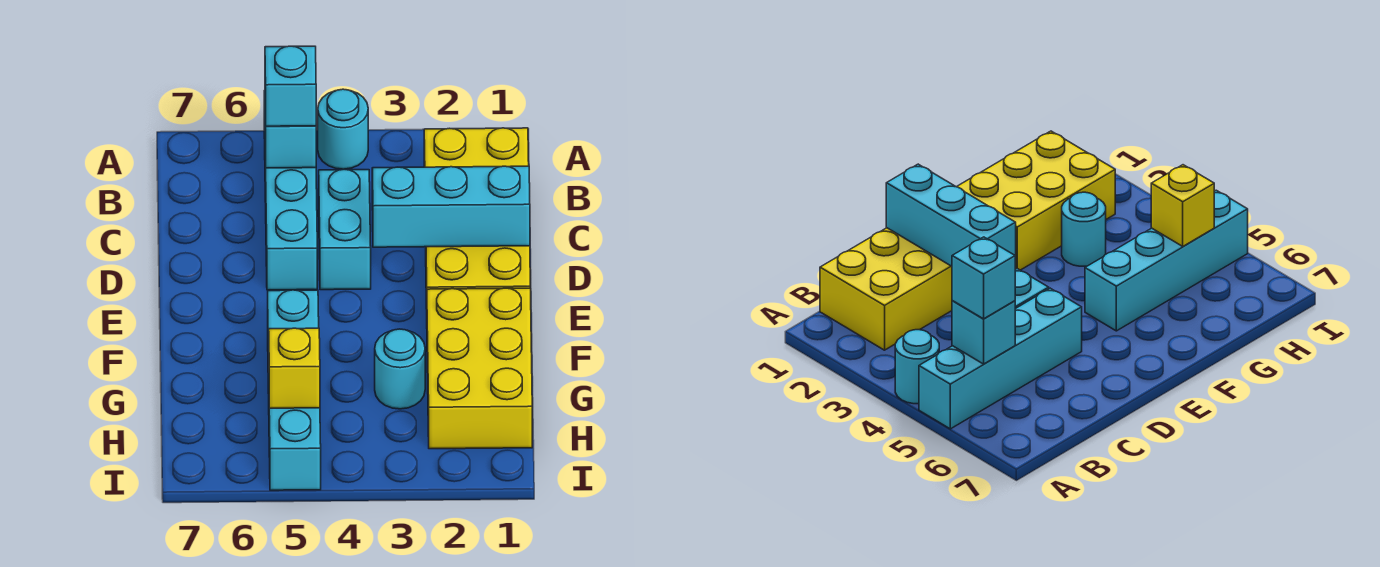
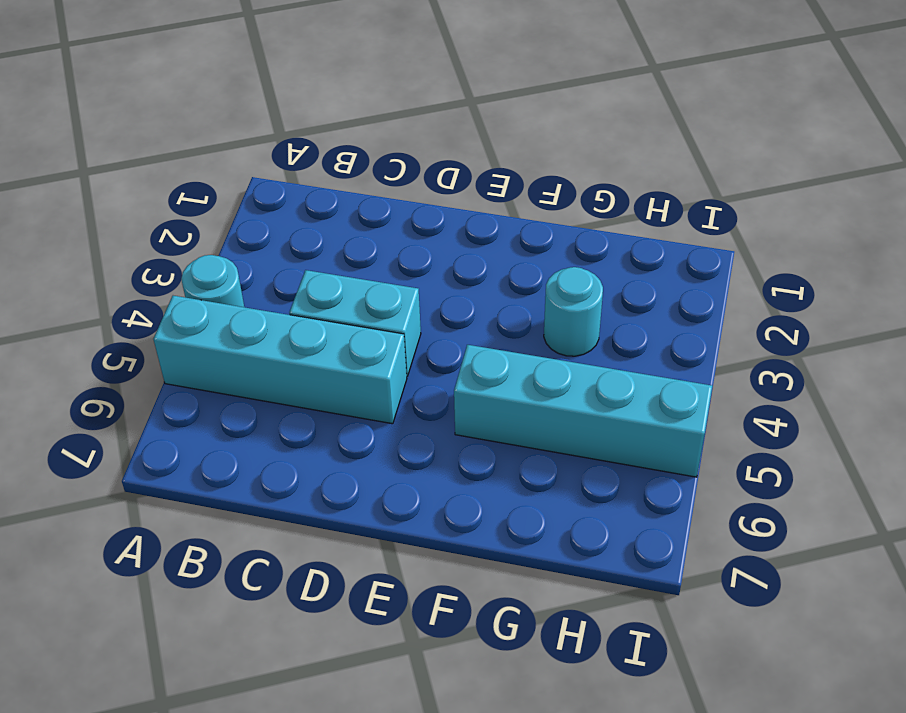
none -> yellow brick B1:E2 level 1
none -> yellow brick F1:H2 level 1

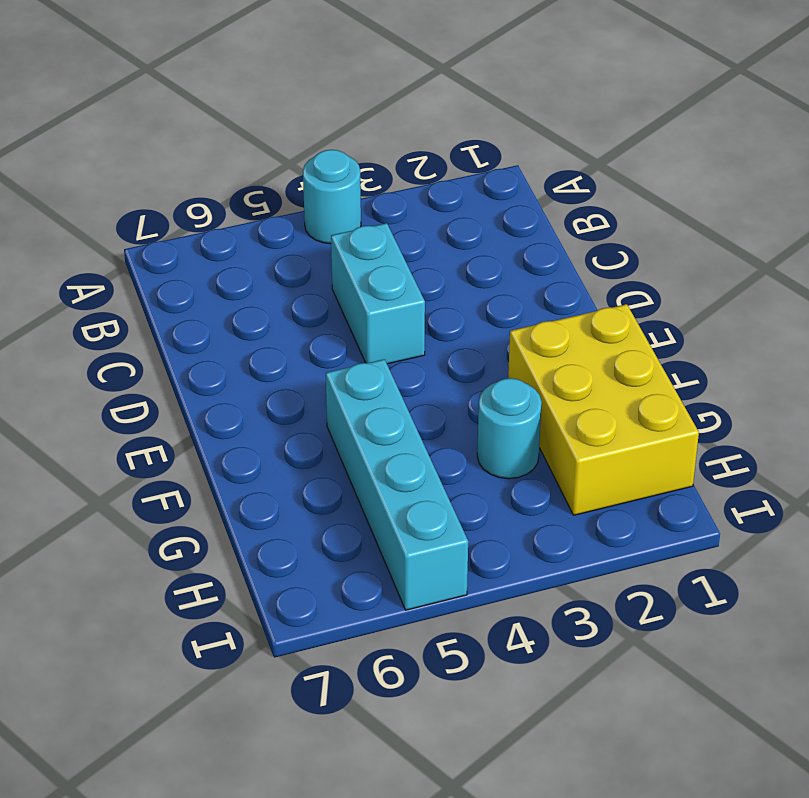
none -> cyan brick A5:D5 level 1
none -> yellow brick B1:E2 level 1

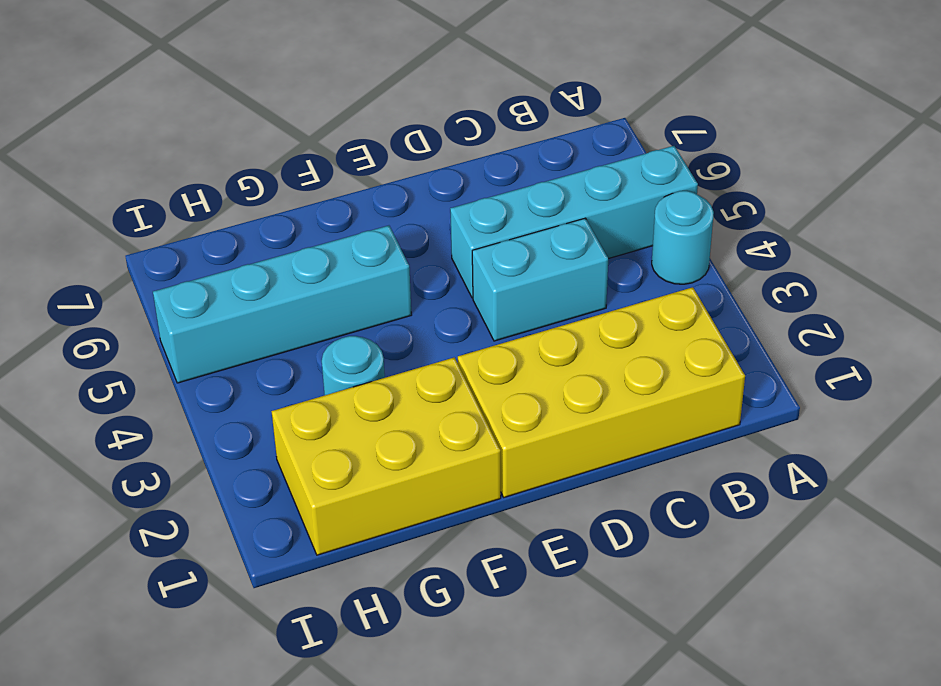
none -> cyan brick B5 level 2
none -> cyan brick D1:D3 level 2

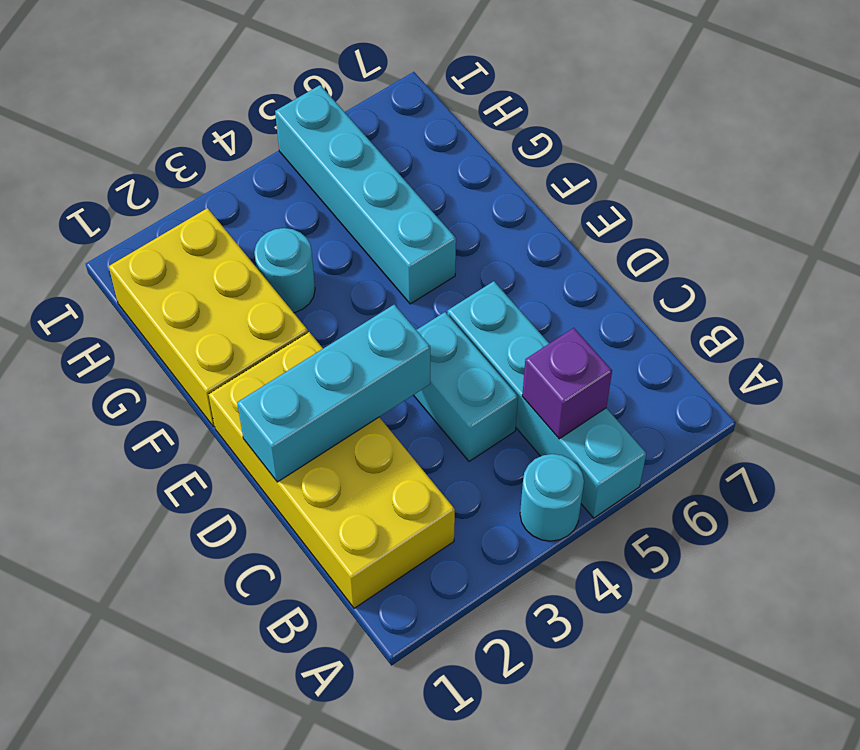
purple brick B5 level 2 -> cyan brick B5 level 2
none -> yellow brick H5 level 2
none -> cyan brick B5 level 3

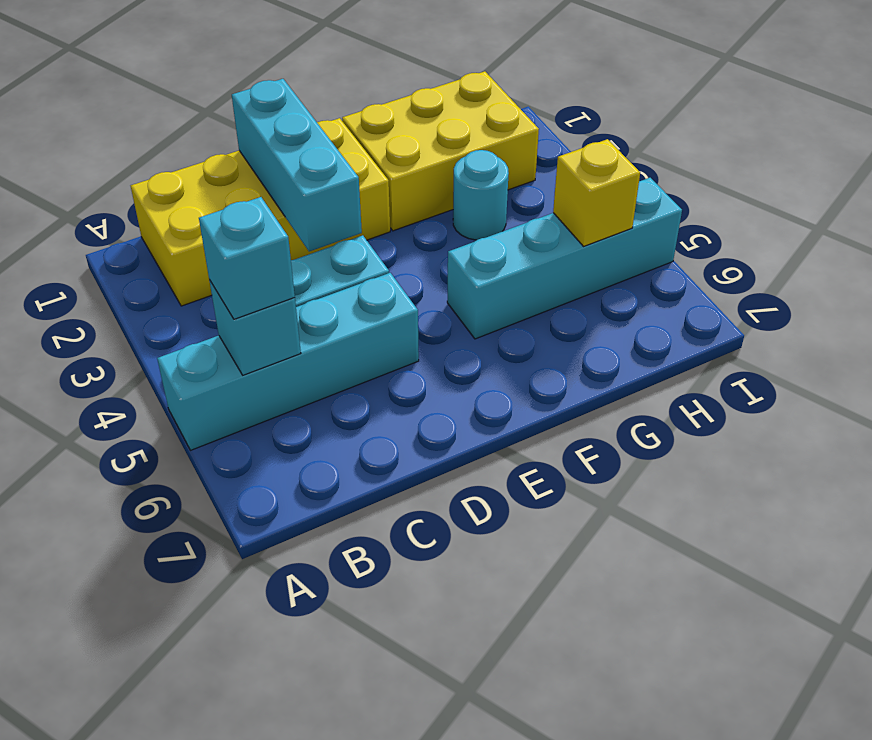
none -> cyan round brick A4 level 1

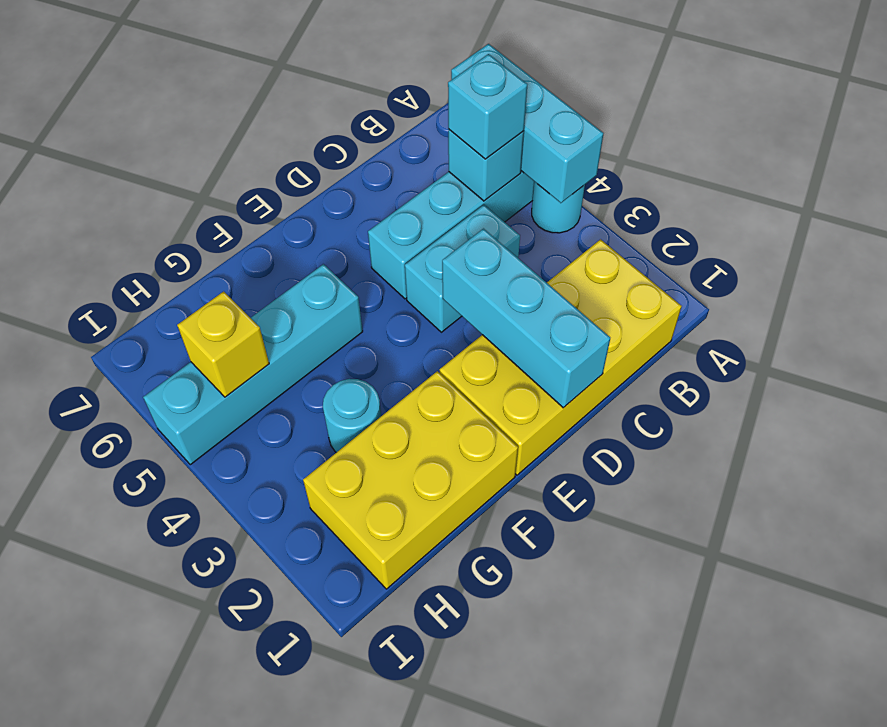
cyan brick A4:A6 level 2 -> none

